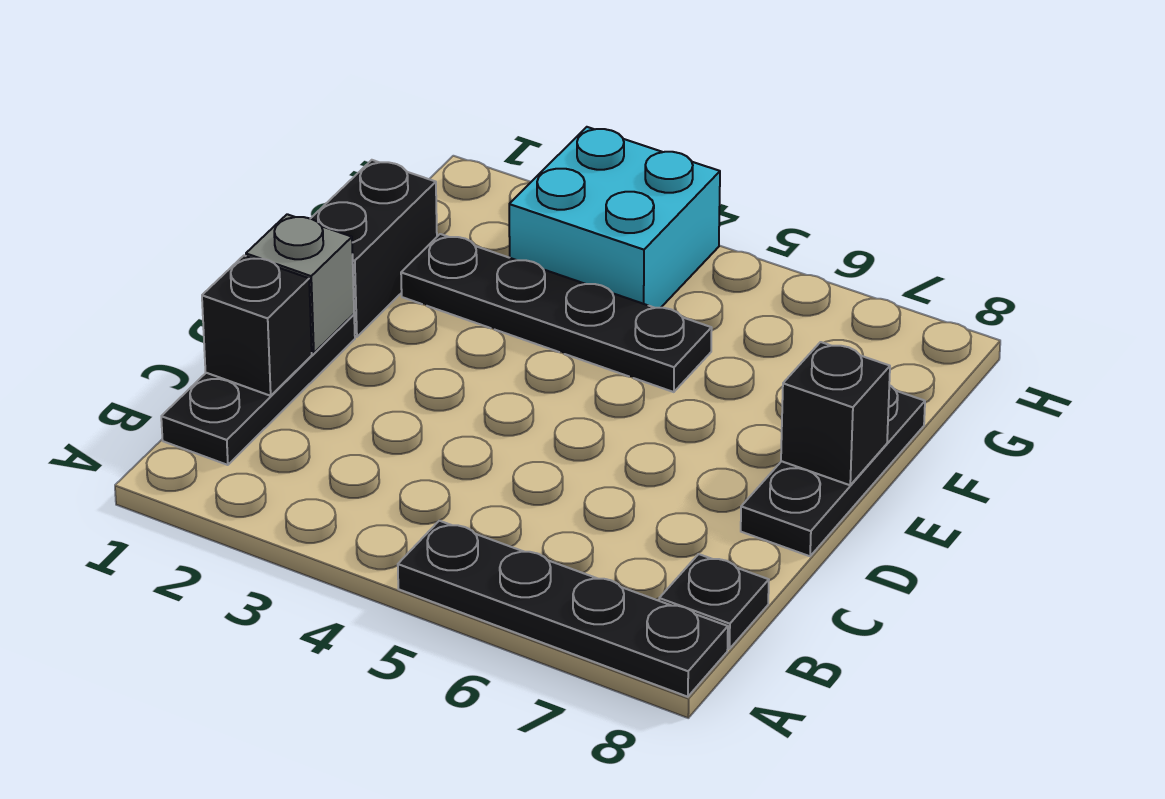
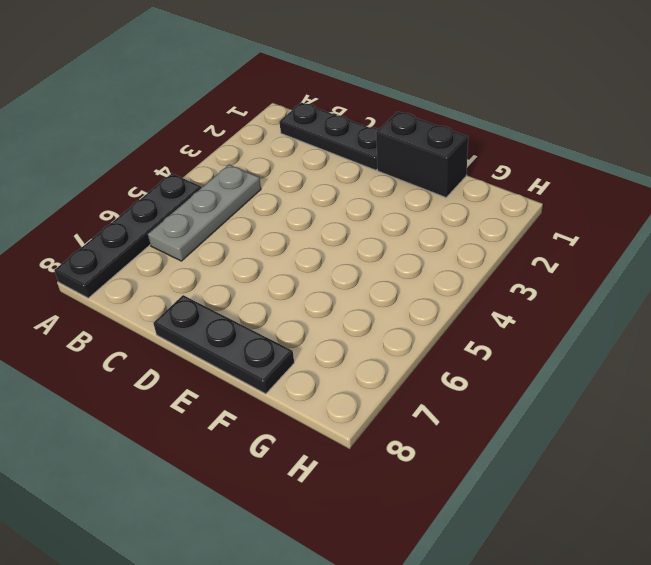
grey plate B4:B6 level 1 -> none
none -> black plate B8 level 1
none -> black plate F2:F5 level 1

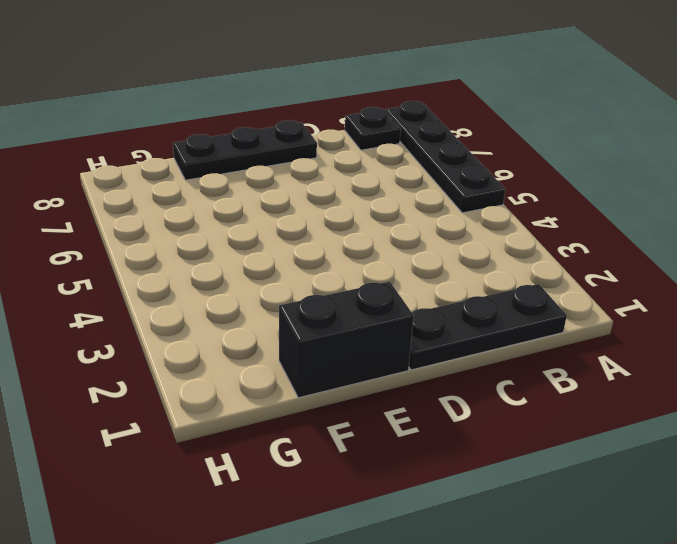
none -> black plate F2:F5 level 1
none -> cyan brick G3:H4 level 1

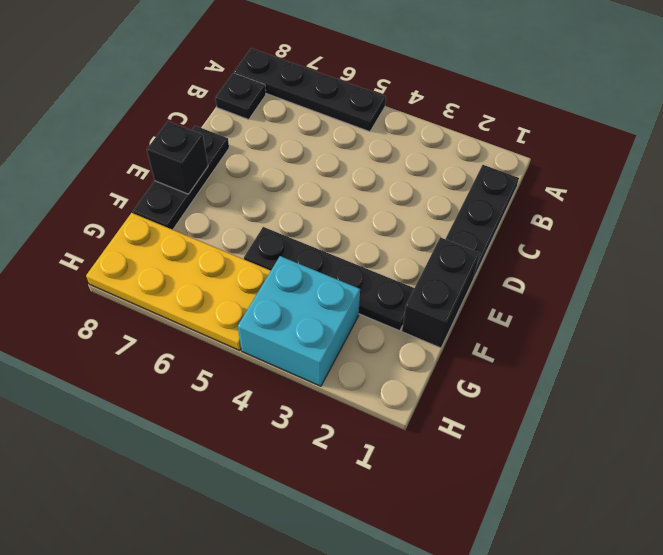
yellow plate G5:H8 level 1 -> none
none -> black brick C1 level 2
none -> grey brick D1 level 2

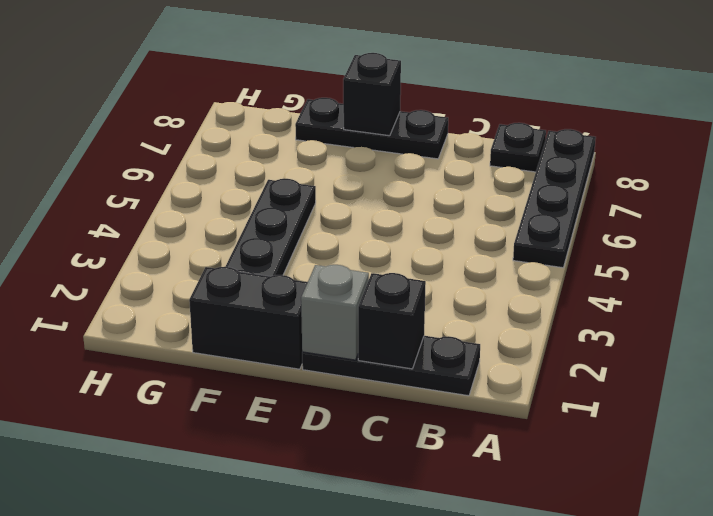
none -> cyan brick G3:H4 level 1

